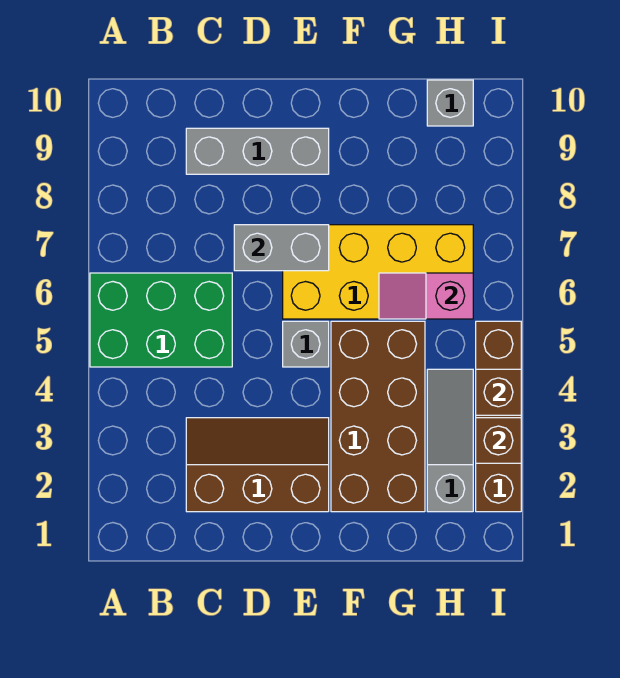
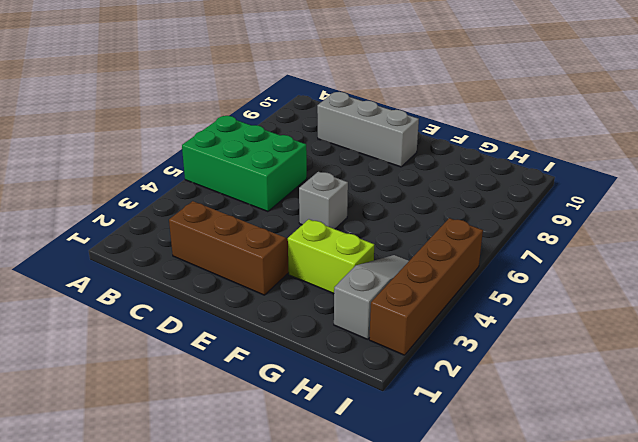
lime brick F3:G3 level 1 -> brown brick F2:G5 level 1
none -> yellow brick E6:H7 level 1
none -> grey brick H10 level 1
none -> grey brick D7:E7 level 2

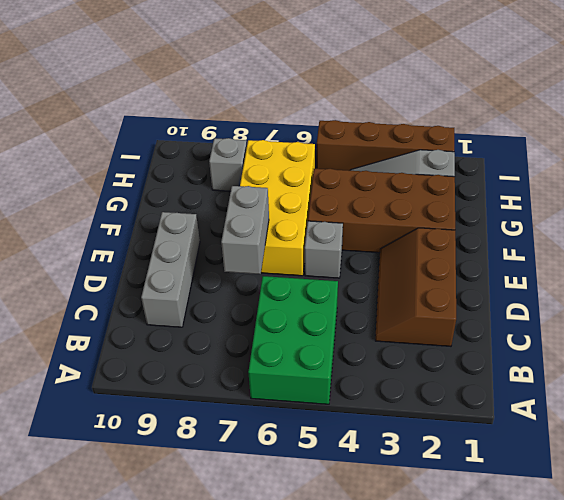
grey brick H8 level 1 -> grey brick H10 level 1
none -> pink slope G6:H6 level 2 top H
none -> brown brick I3 level 2
none -> brown brick I4 level 2

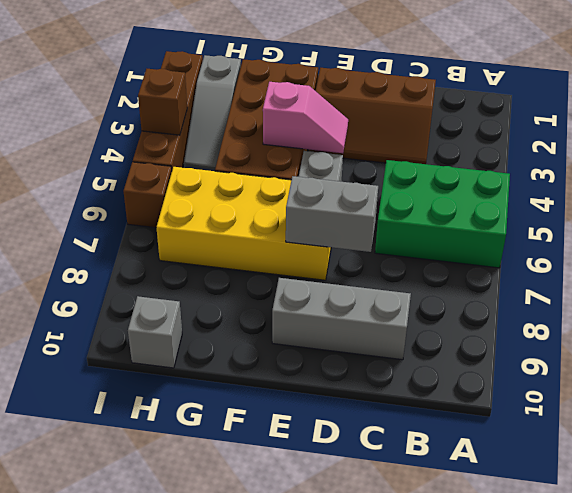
pink slope E4:F4 level 2 top F -> pink slope G6:H6 level 2 top H
brown brick I6 level 1 -> brown brick I3 level 2

